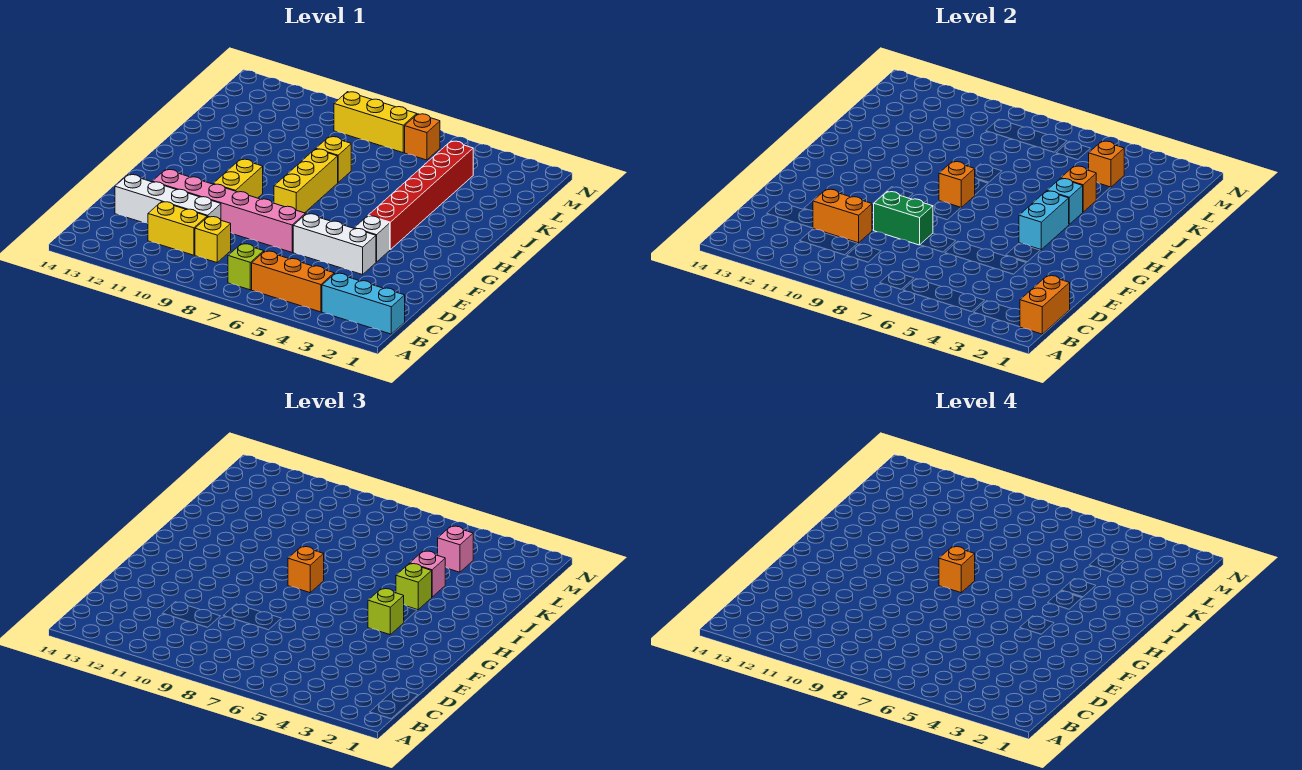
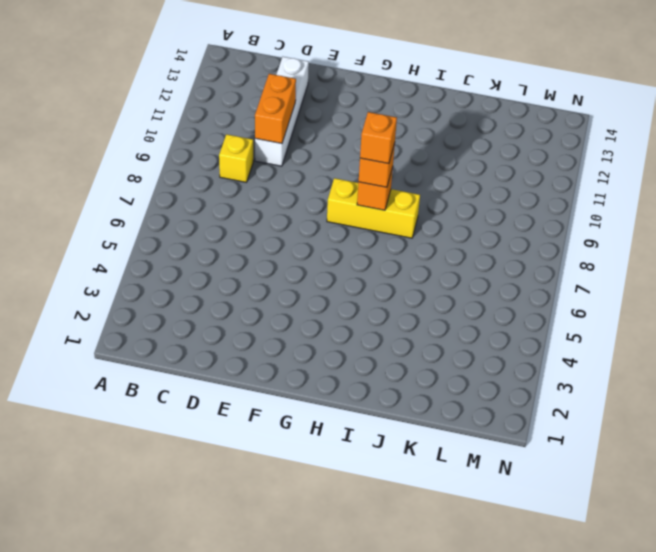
none -> cyan brick B1:B3 level 1
none -> orange brick B4:B6 level 1
none -> lime brick B7 level 1

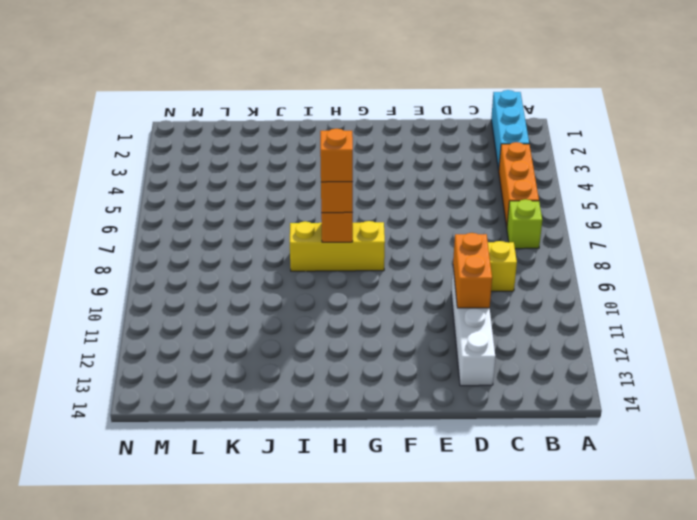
none -> yellow brick C10:C11 level 1
none -> white brick E4:E6 level 1
none -> pink brick E7:E12 level 1

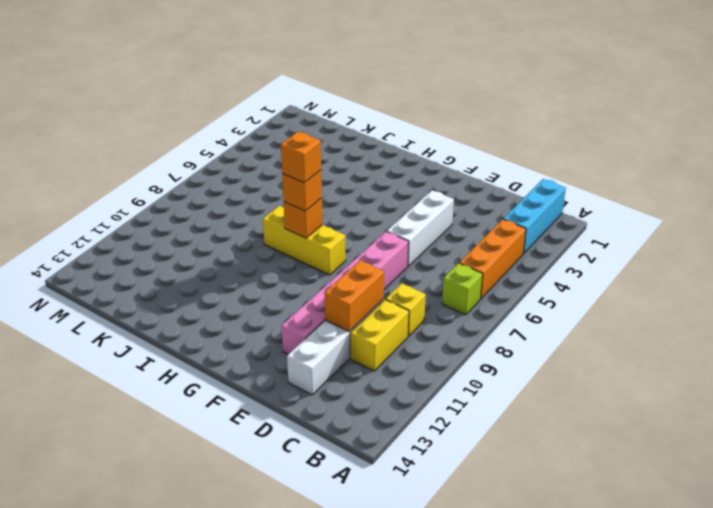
none -> white brick F4 level 1
none -> yellow brick F10:G10 level 1
none -> red brick G4:L4 level 1

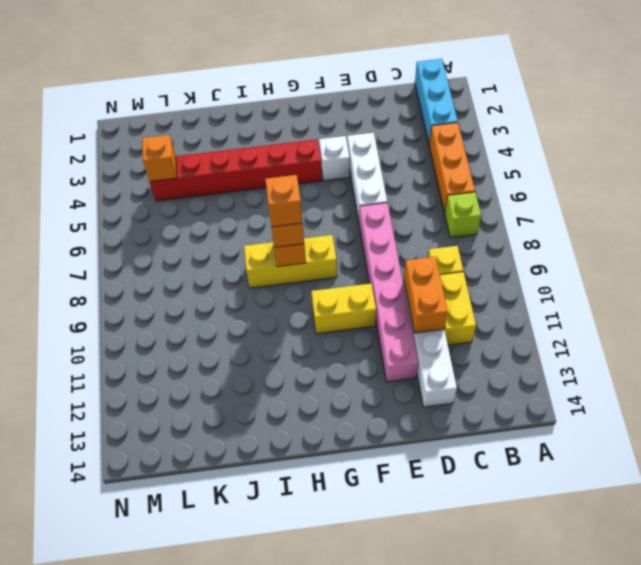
none -> yellow brick J8 level 1
none -> orange brick M6 level 1
none -> yellow brick M7:M9 level 1

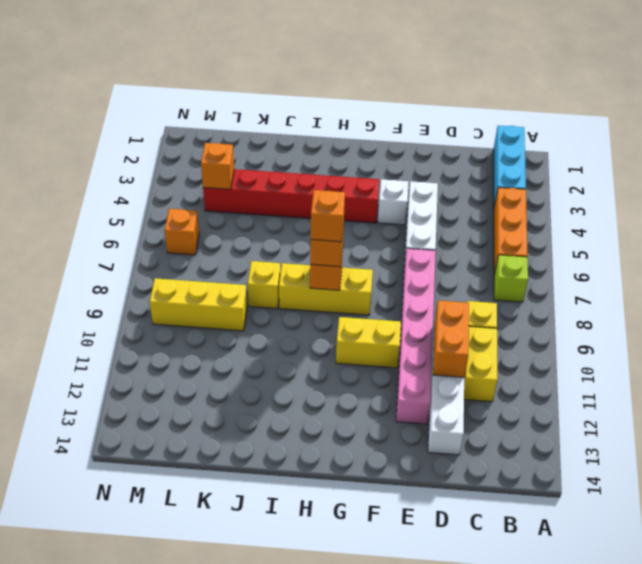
yellow brick K9:M9 level 1 -> yellow brick M7:M9 level 1
none -> orange brick B1:C1 level 2
none -> green brick E8:E9 level 2
none -> cyan brick G4:H4 level 2

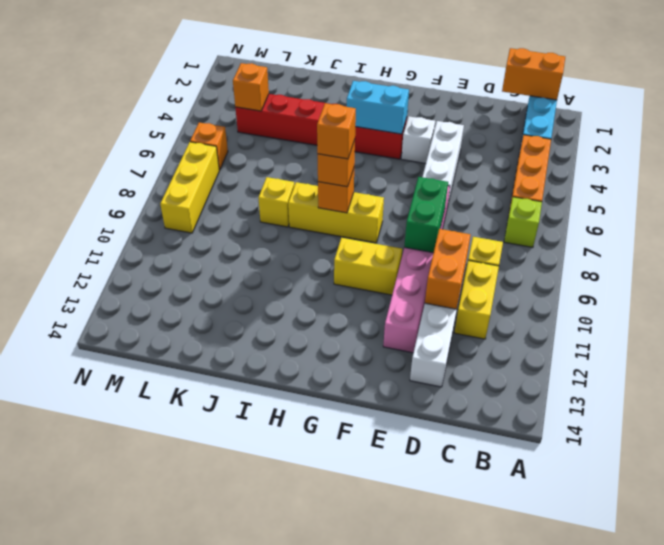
none -> cyan brick I4 level 2
none -> orange brick J4 level 2
none -> lime brick G4 level 3

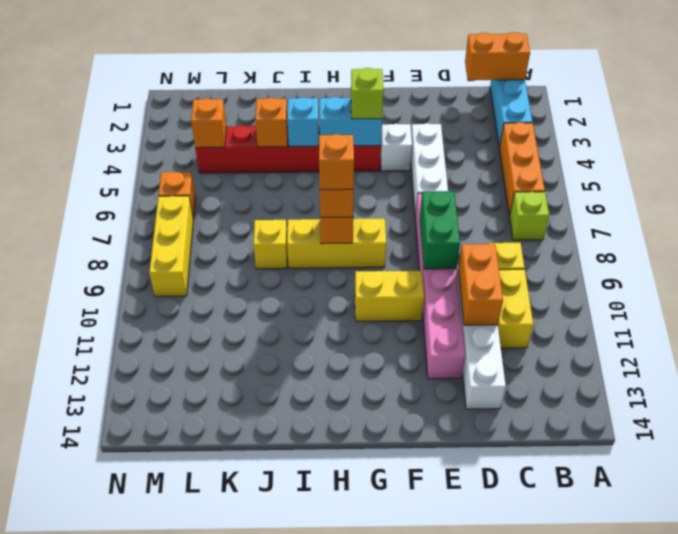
none -> lime brick I4 level 3
none -> pink brick J4 level 3
none -> pink brick L4 level 3

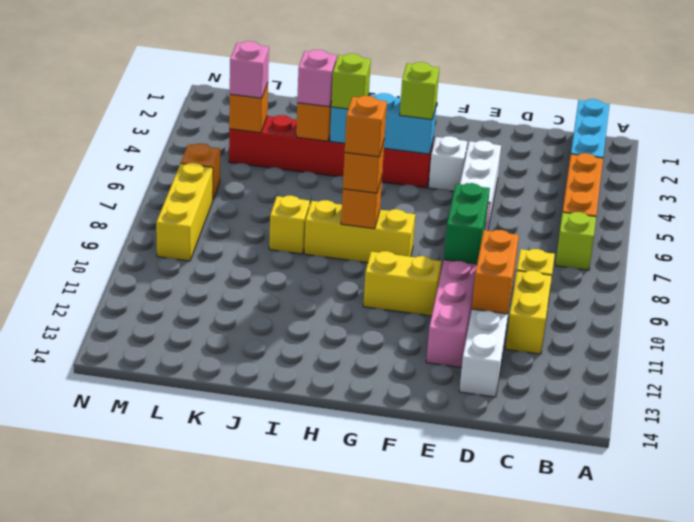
none -> orange brick B1:C1 level 2

